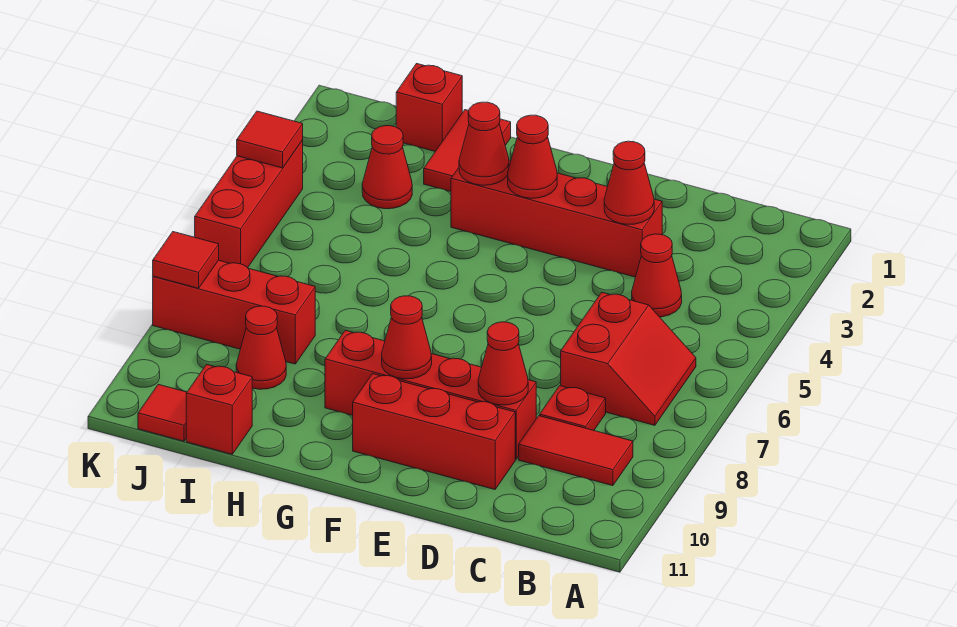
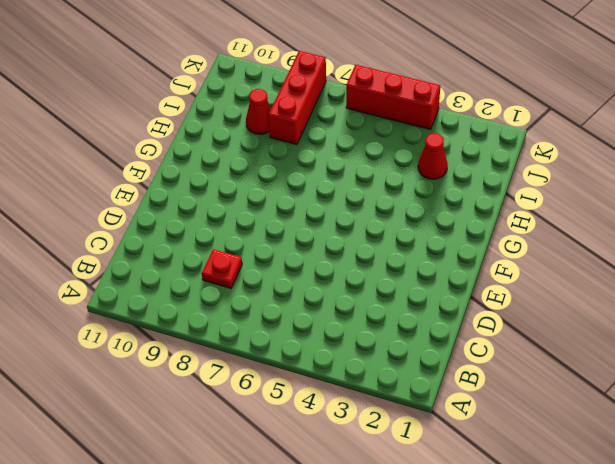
none -> red slope B6:C7 level 1 top C
none -> red tile B9:C9 level 1
none -> red cone C4 level 1

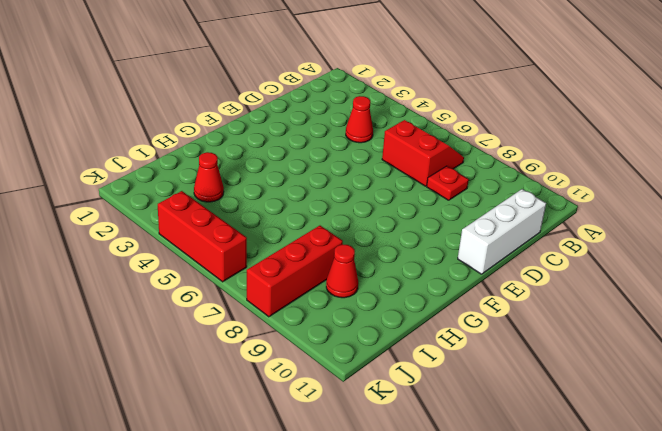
white brick C11:E11 level 1 -> none
none -> red tile B9:C9 level 1
none -> red brick D3:G3 level 1
none -> red brick D9:G9 level 1

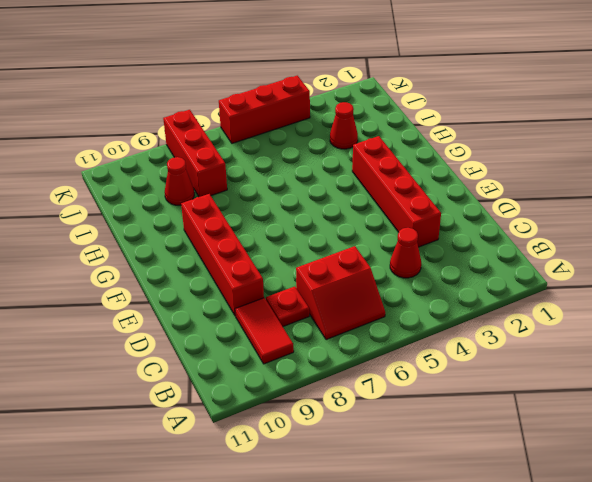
none -> red brick D10:F10 level 1
none -> red tile H1:H2 level 1
none -> red brick I1 level 1

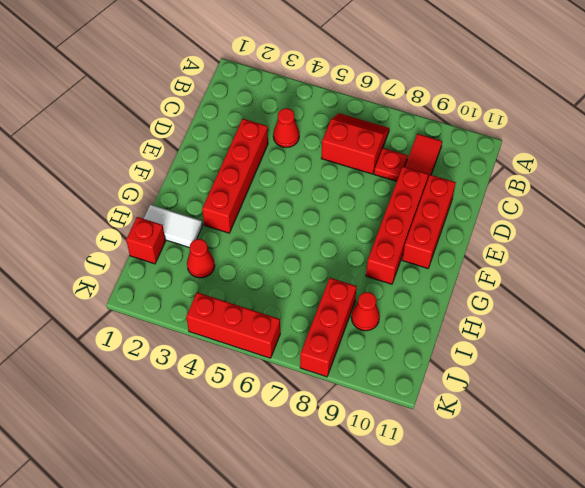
white tile H1:H2 level 1 -> red tile H1:H2 level 1
none -> red brick I11 level 1
none -> red tile J11 level 1
none -> red cone D3 level 2

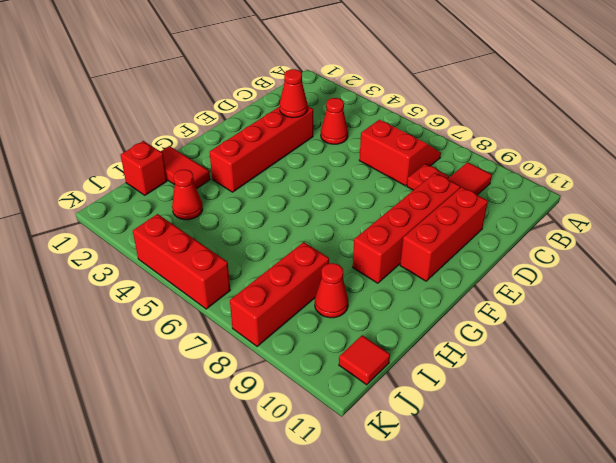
none -> red brick I11 level 1
none -> red cone D9 level 2
none -> red cone F3 level 2

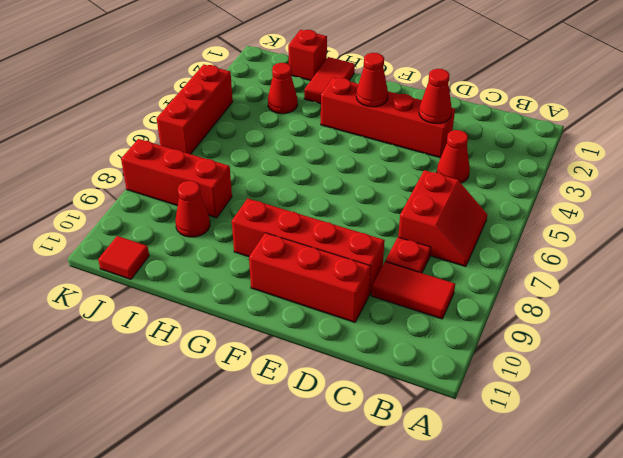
none -> red brick I11 level 1
none -> red cone D9 level 2
none -> red cone F9 level 2

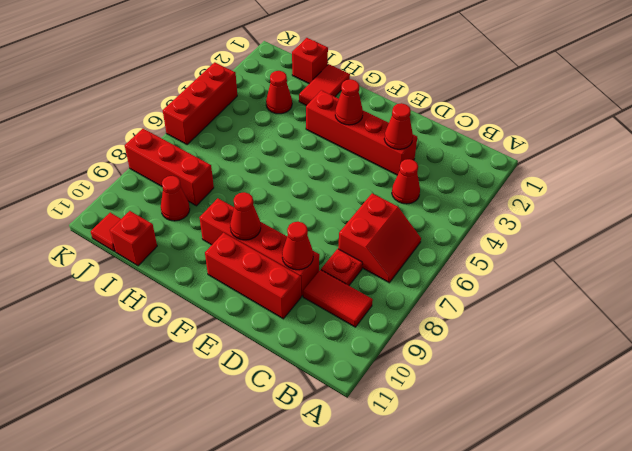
none -> red cone G3 level 2
none -> red tile K4 level 2
none -> red tile K8 level 2

